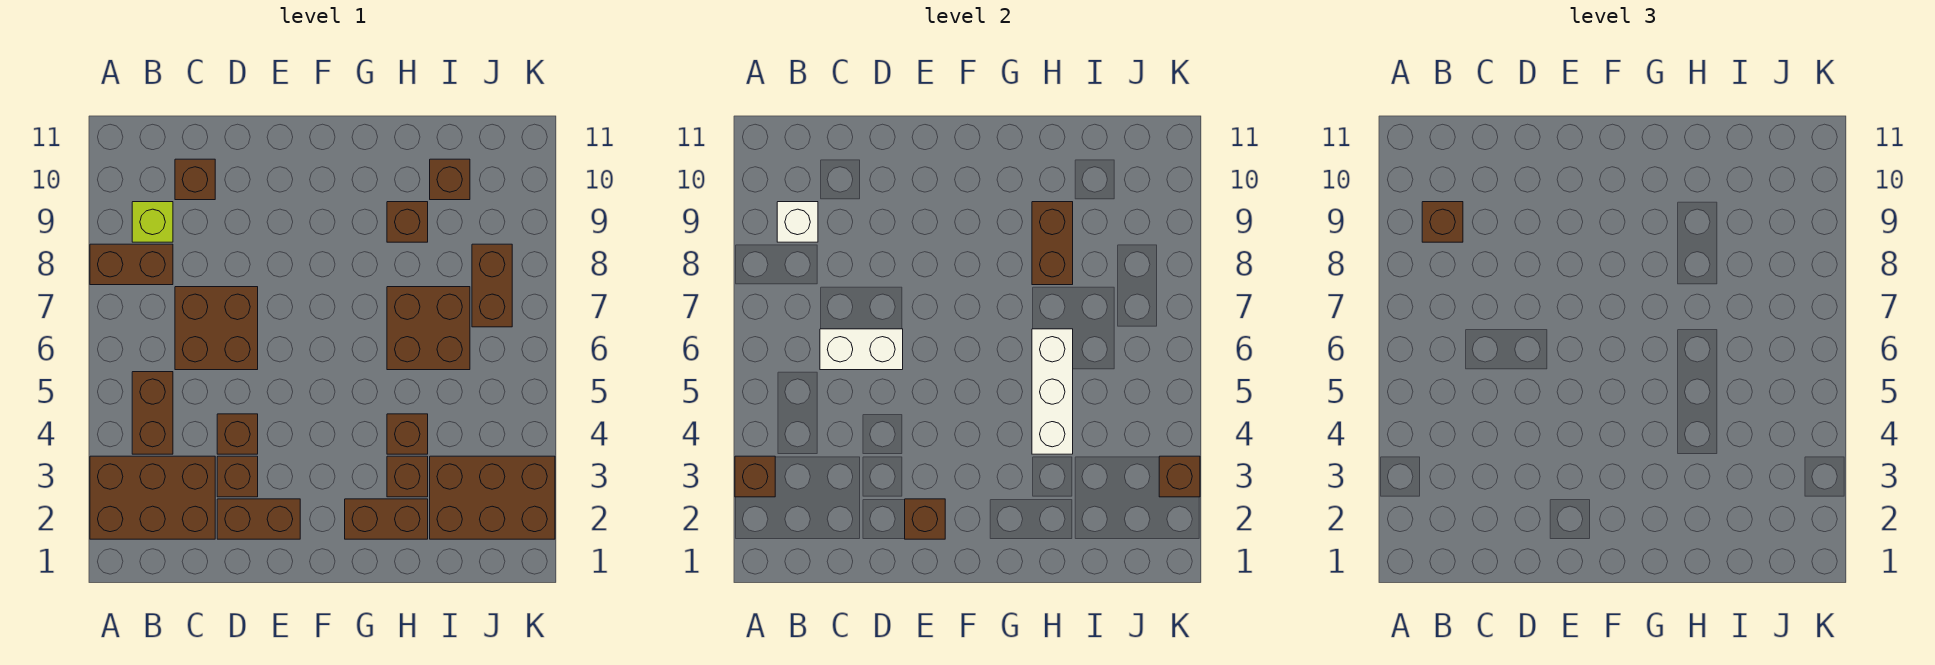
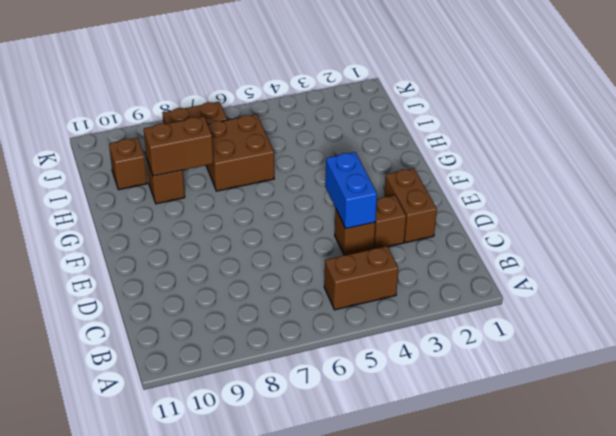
blue brick D4:E4 level 2 -> none
none -> brown brick A2:C3 level 1
none -> brown brick A8:B8 level 1
none -> lime brick B9 level 1

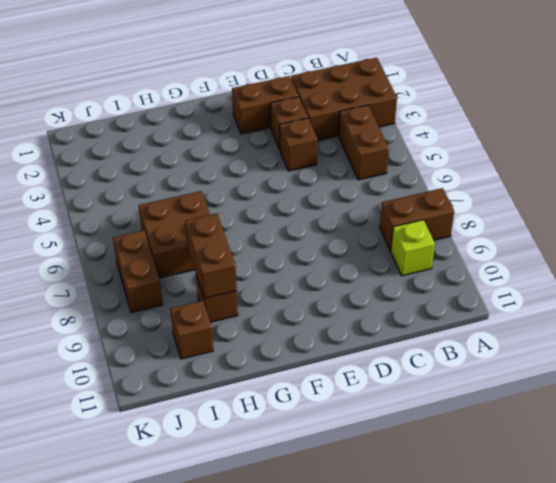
none -> brown brick C6:D7 level 1
none -> brown brick C10 level 1
none -> brown brick G2:H2 level 1

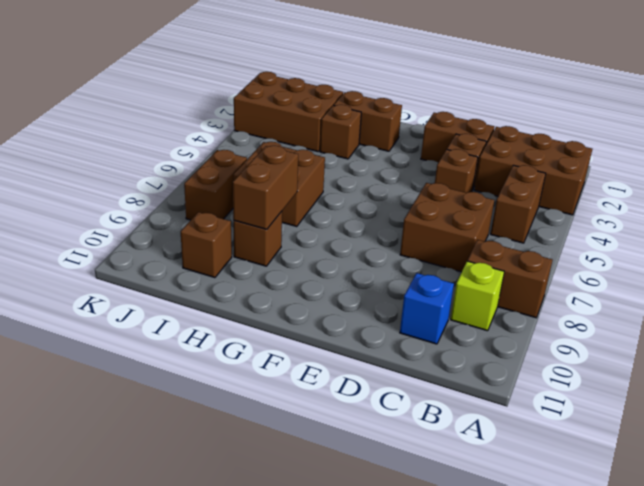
blue brick C10 level 1 -> brown brick C10 level 1
none -> brown brick H4 level 1
none -> brown brick A3 level 2
none -> white brick B9 level 2

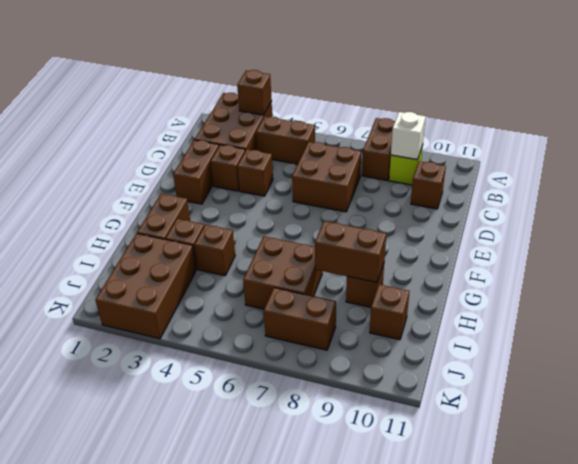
none -> white brick C6:D6 level 2
none -> brown brick E2 level 2
none -> white brick H4:H6 level 2

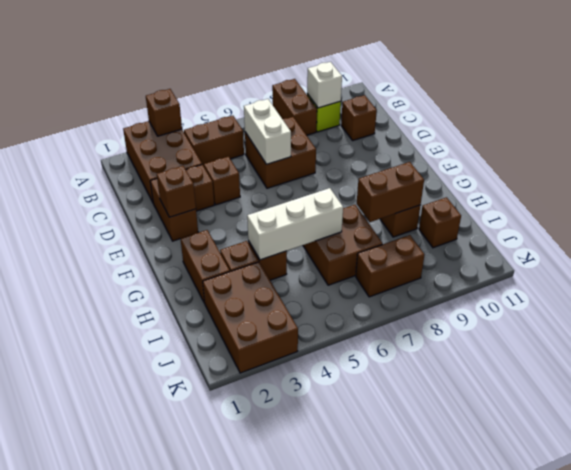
none -> brown brick K3 level 2
none -> brown brick B9 level 3

